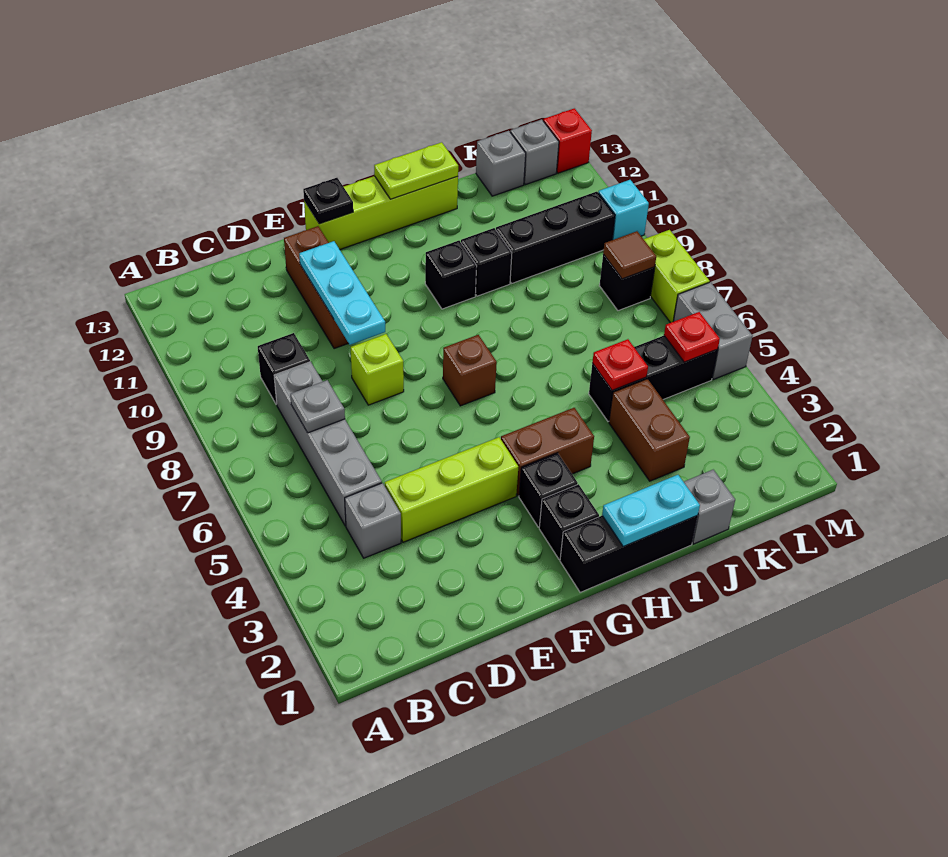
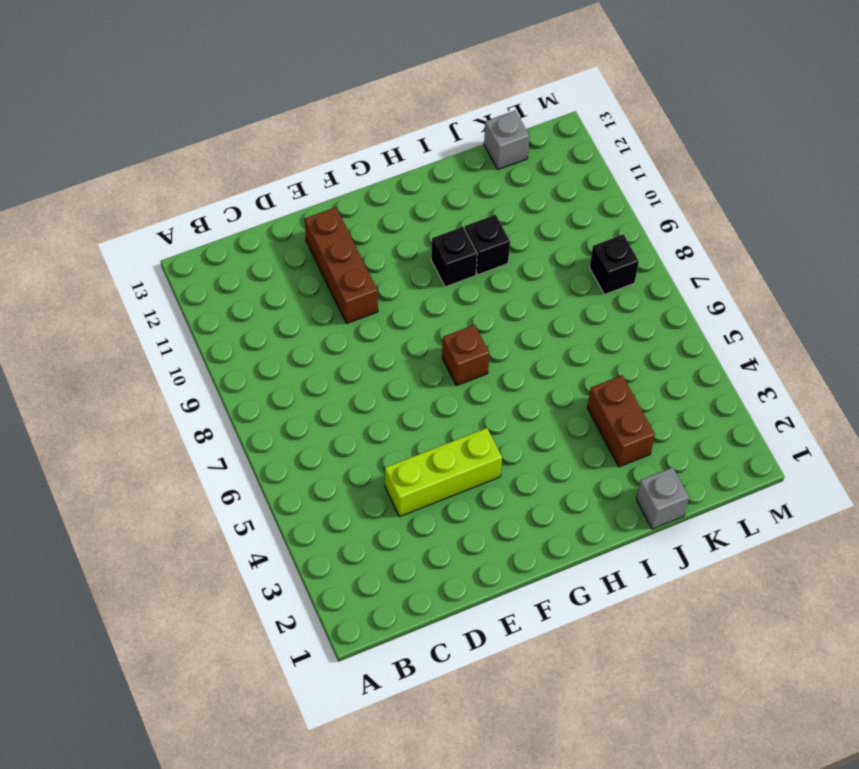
none -> grey brick C4 level 1
none -> grey brick C5:C8 level 1
none -> black brick C9 level 1
none -> lime brick E8 level 1

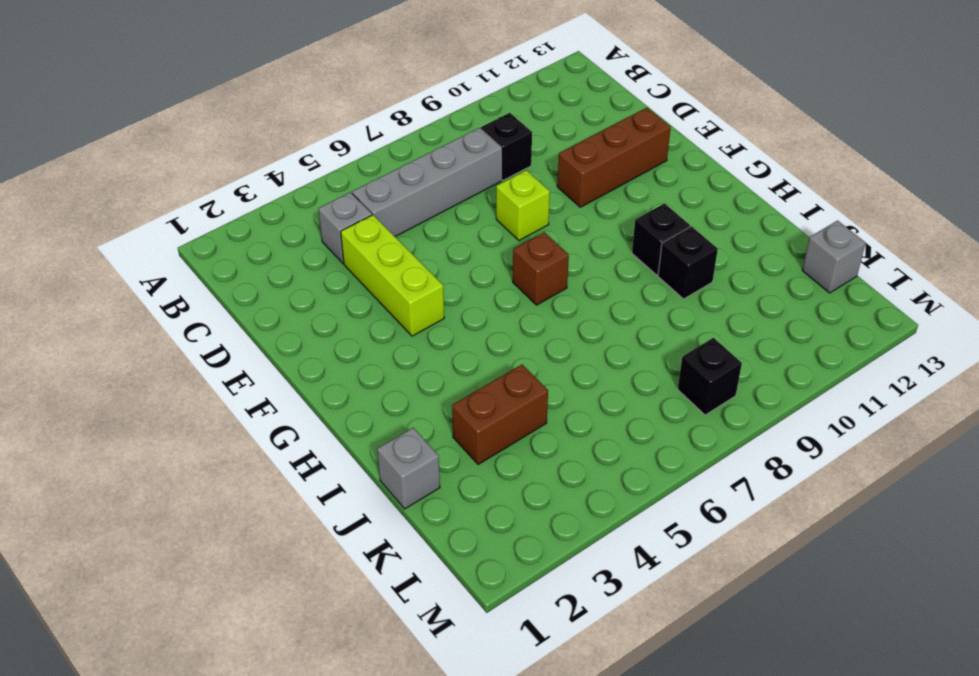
none -> lime brick F13:I13 level 1
none -> black brick G1:I1 level 1
none -> black brick G2 level 1
none -> black brick G3 level 1

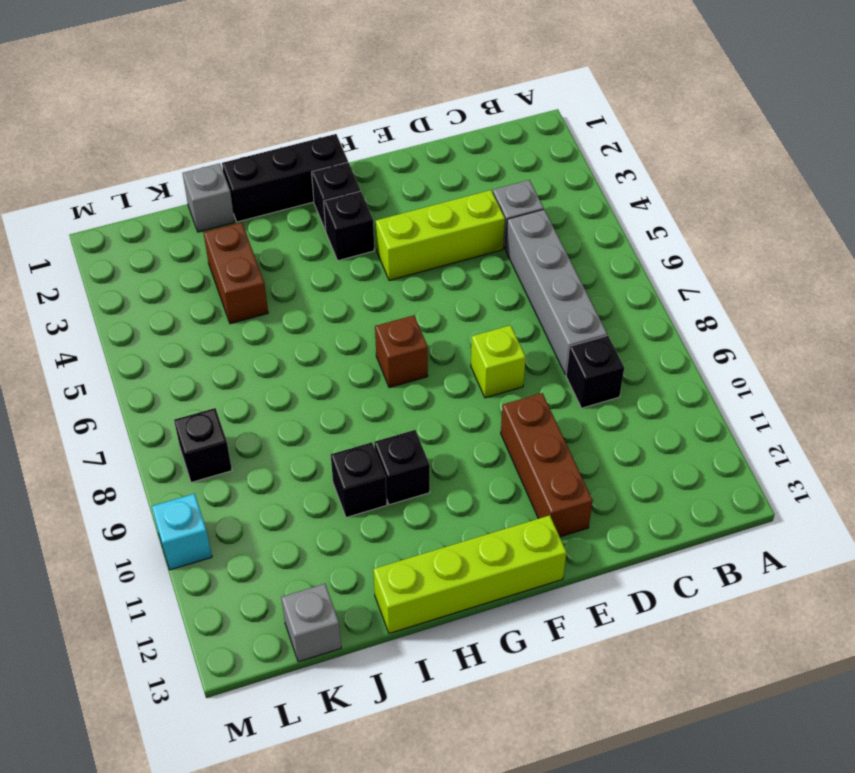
none -> brown brick G4:H4 level 1
none -> black brick J5:L5 level 1
none -> black brick J10:L10 level 1
none -> grey brick L13 level 1

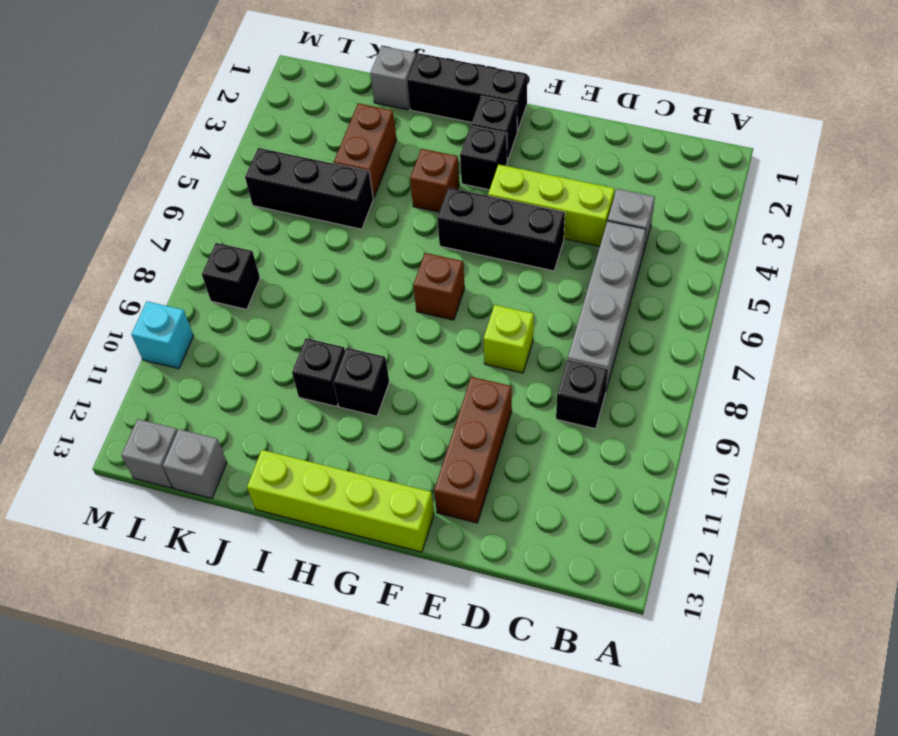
black brick E5:G5 level 1 -> black brick J10:L10 level 1
brown brick H4 level 1 -> brown brick G4:H4 level 1
none -> grey brick M5:M6 level 1
none -> lime brick M7:M8 level 1
none -> red brick M13 level 1
none -> grey plate C7 level 2

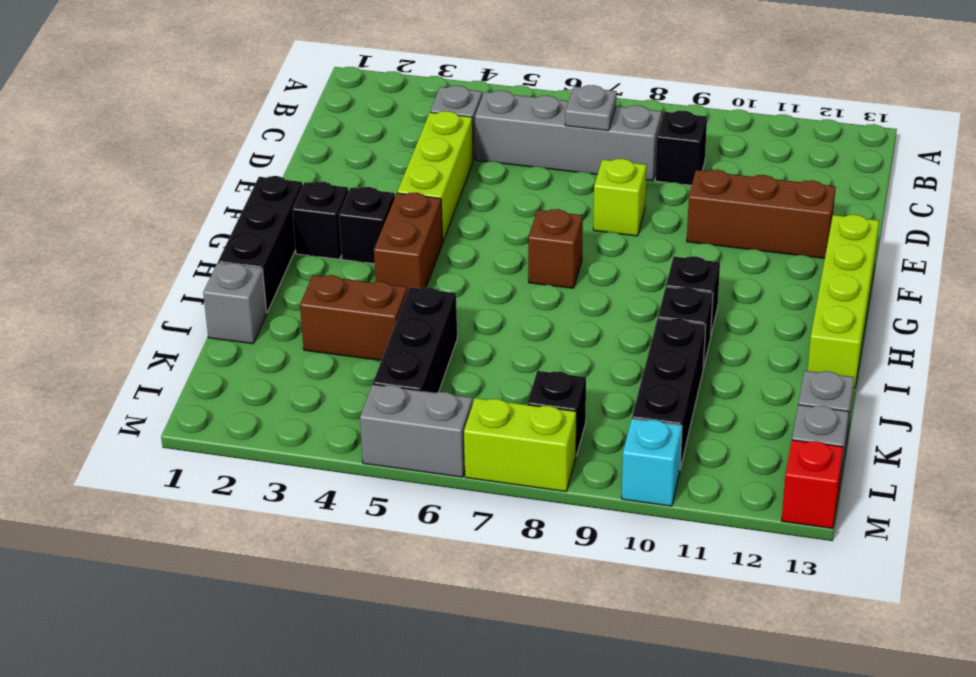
none -> cyan plate E9:E11 level 2
none -> black plate F13 level 2
none -> cyan plate H1:I1 level 2
none -> lime plate H13:I13 level 2

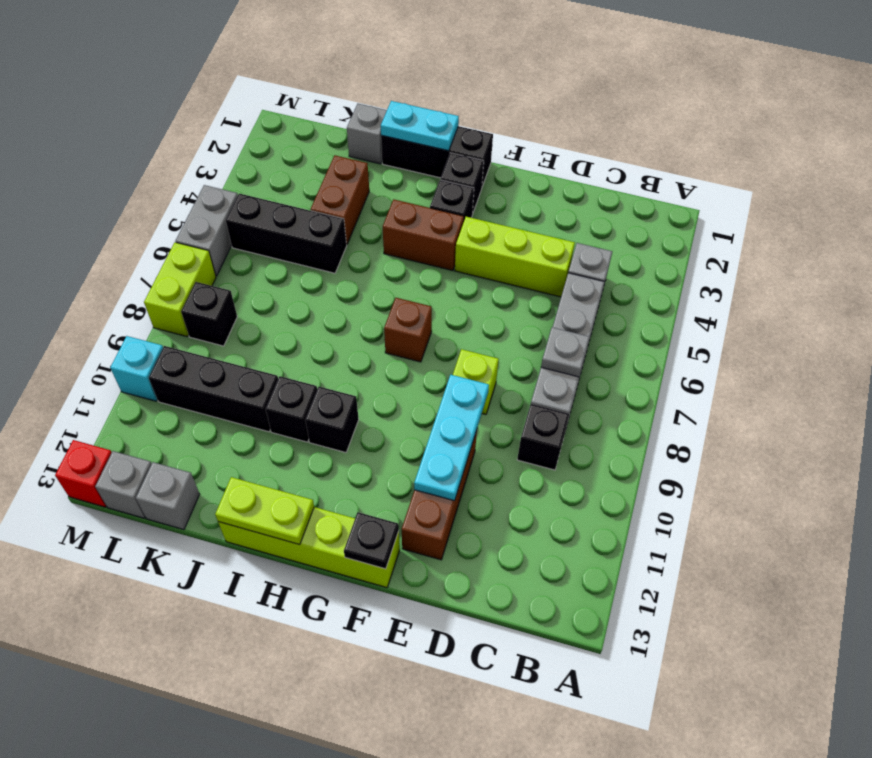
none -> red plate J5 level 2
none -> red plate L5 level 2
none -> brown tile L8 level 2

